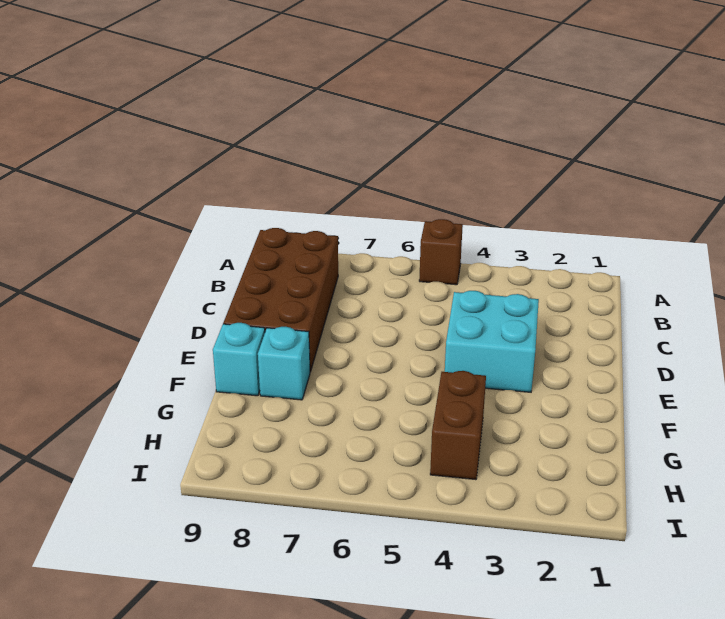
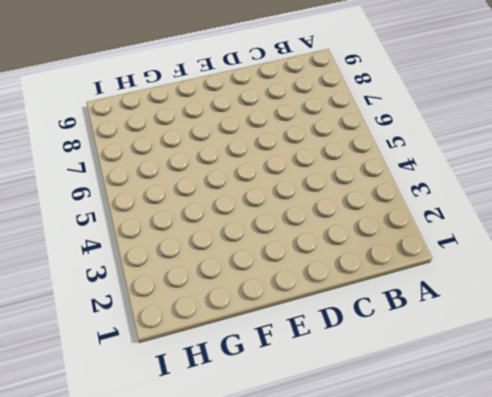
none -> brown brick A5 level 1
none -> brown brick B8:E9 level 1

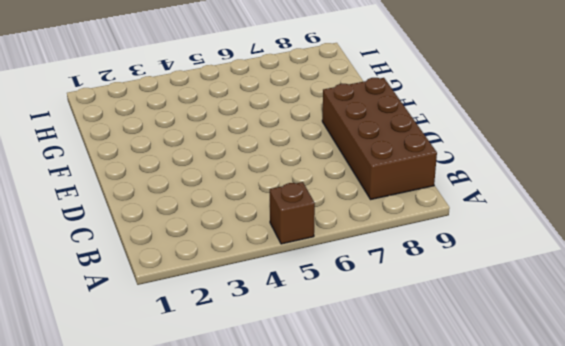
none -> cyan brick D3:E4 level 1
none -> cyan brick F8 level 1

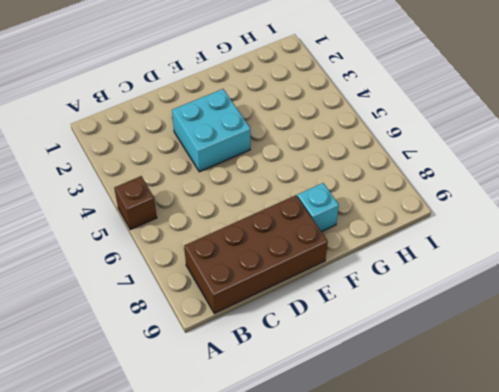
none -> cyan brick F9 level 1
none -> brown brick G4:H4 level 1

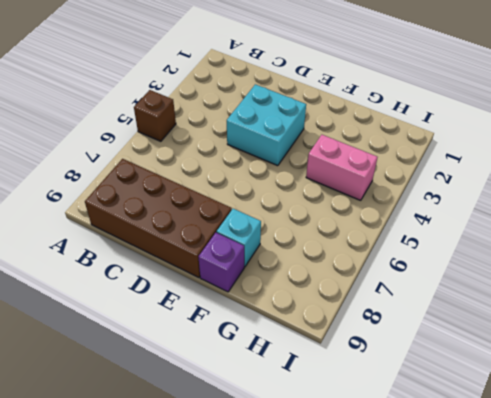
purple brick F9 level 1 -> cyan brick F9 level 1
pink brick G4:H4 level 1 -> brown brick G4:H4 level 1

